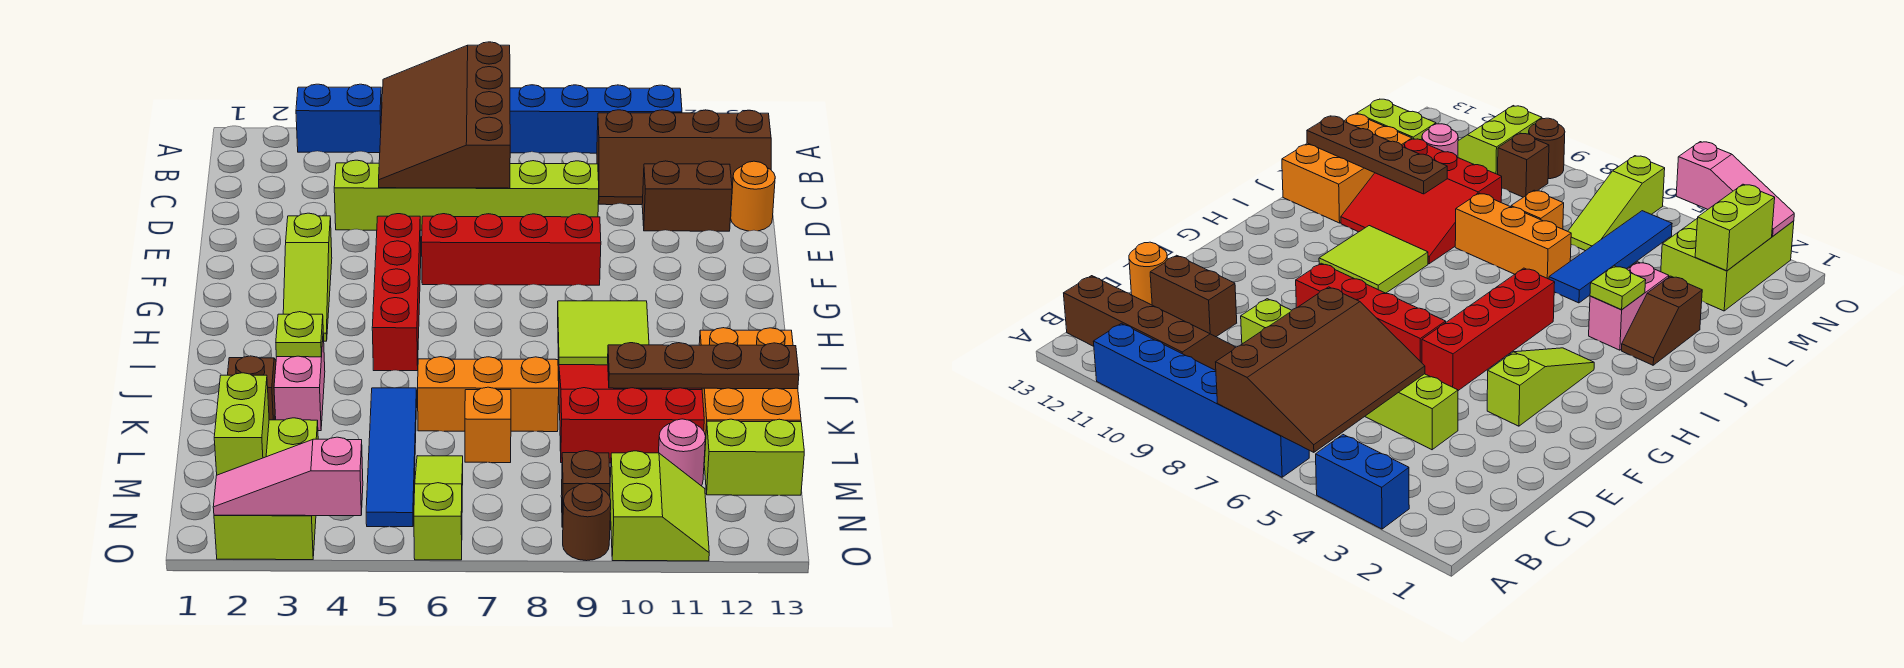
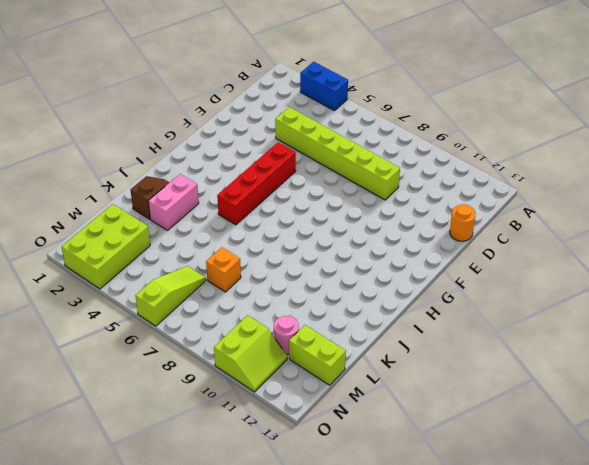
none -> blue brick A6:A11 level 1
none -> brown slope B10:C13 level 1 top B
none -> brown brick D11:D12 level 1

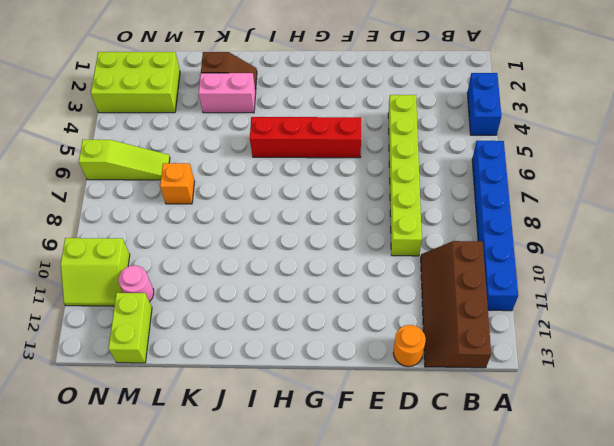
none -> brown brick D11:D12 level 1
none -> lime slope F3:H3 level 1 top F
none -> red brick F6:F9 level 1

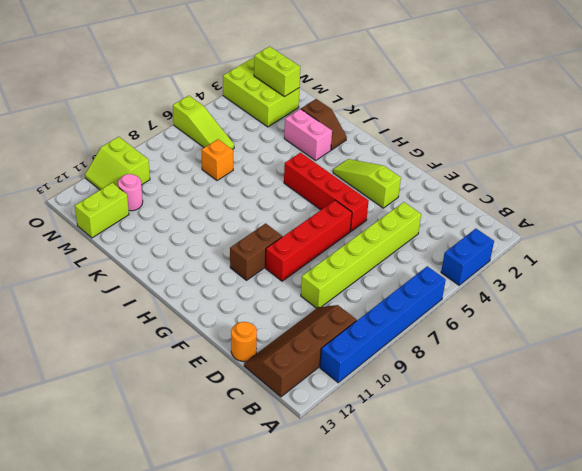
brown brick G9:G10 level 1 -> brown brick D11:D12 level 1
none -> lime tile H9:I10 level 1
none -> red slope J9:L11 level 1 top L
none -> orange brick J12:L13 level 1

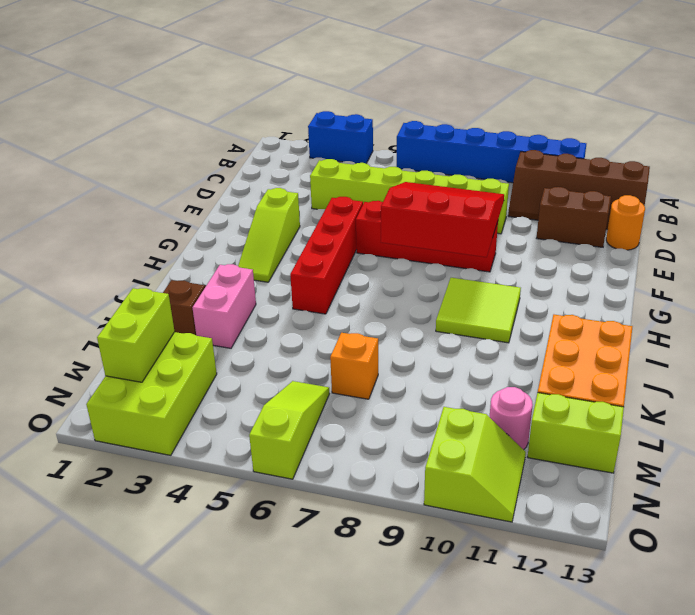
red slope E7:G9 level 2 top G -> red slope J9:L11 level 1 top L
none -> blue tile K5:N5 level 1
none -> orange brick K6:K8 level 1
none -> brown brick N9 level 1

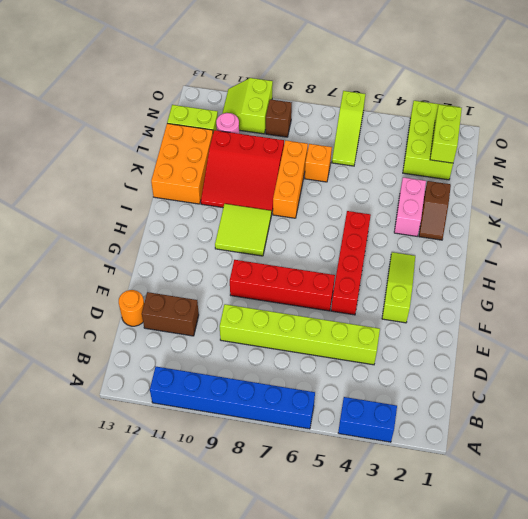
orange brick J8:L8 level 1 -> orange brick K6:K8 level 1
none -> brown slope B10:C13 level 1 top B
none -> blue tile K5:N5 level 1
none -> brown round brick O9 level 1

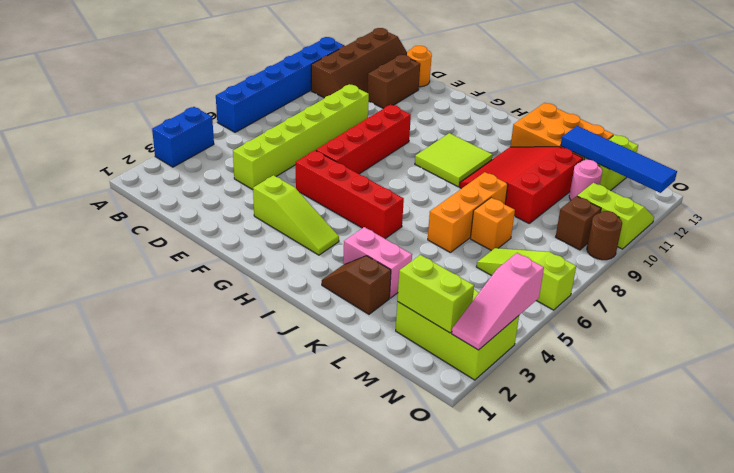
blue tile L12:O12 level 2 -> blue tile K5:N5 level 1
none -> brown slope A5:D7 level 2 top 7
none -> lime plate J3 level 2
none -> brown plate K10:K13 level 2

